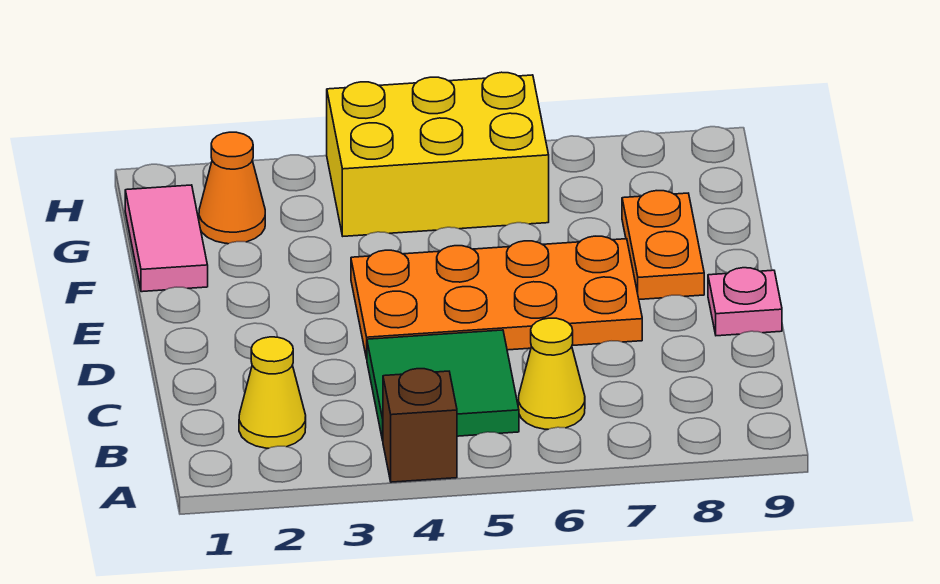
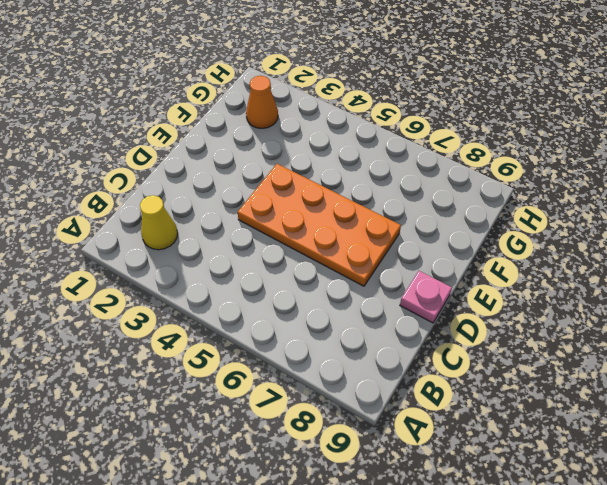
none -> brown brick A4 level 1
none -> green tile B4:C5 level 1

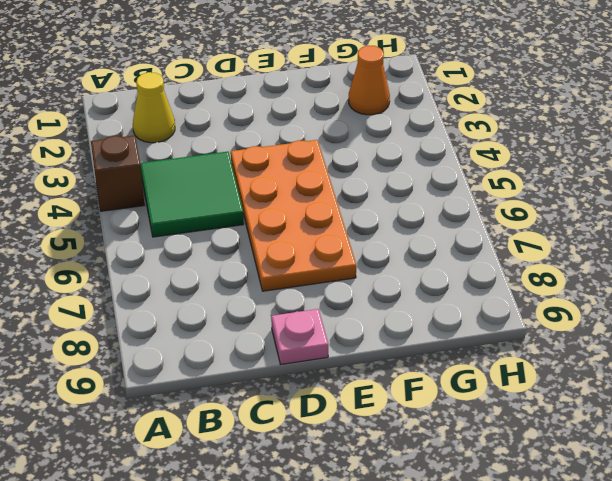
none -> yellow cone B6 level 1
none -> orange plate E8:F8 level 1

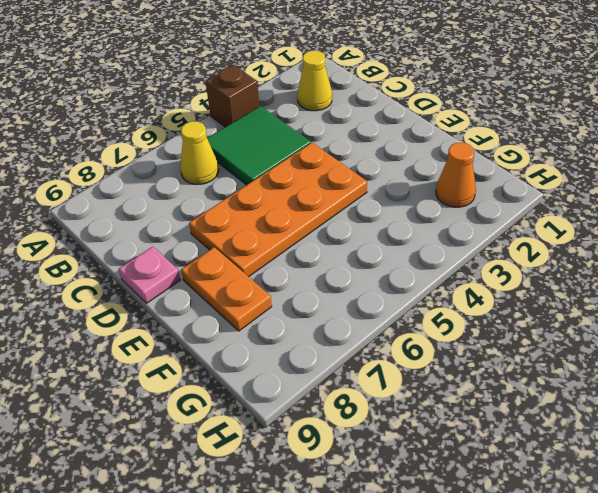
none -> pink tile F1:G1 level 1
none -> yellow brick G4:H6 level 1

